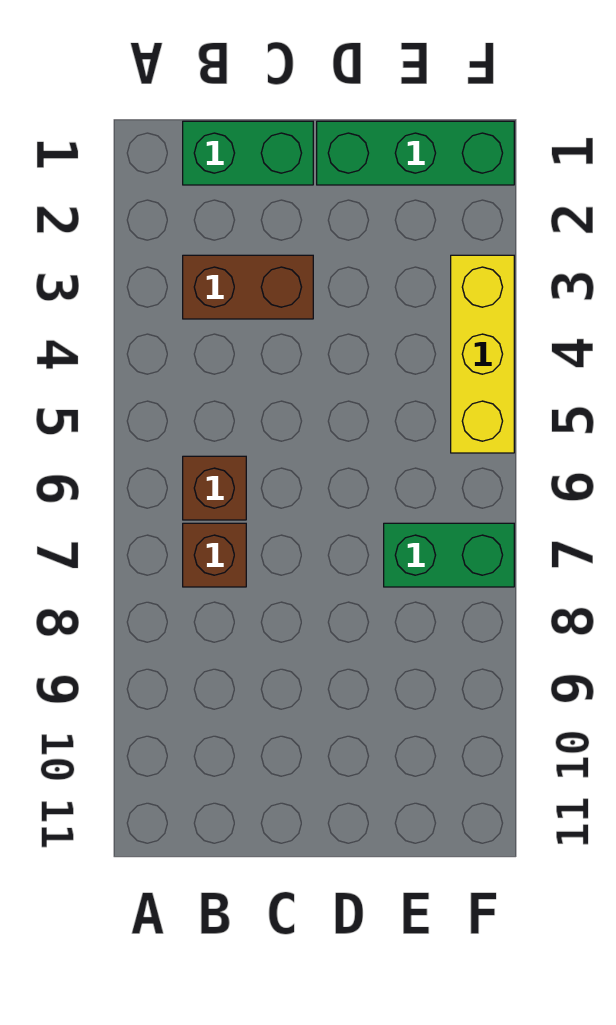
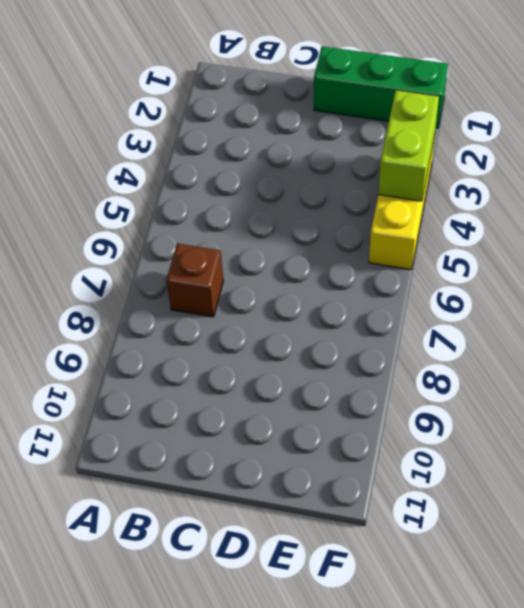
lime brick F3:F4 level 2 -> none
none -> green brick B1:C1 level 1
none -> brown brick B3:C3 level 1

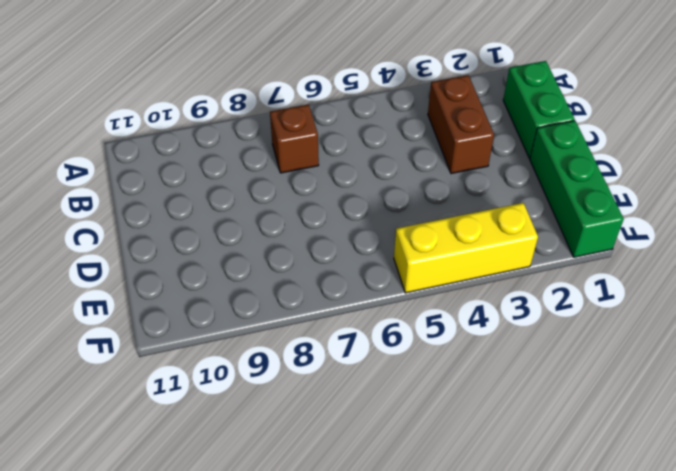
none -> brown brick B6 level 1
none -> green brick E7:F7 level 1

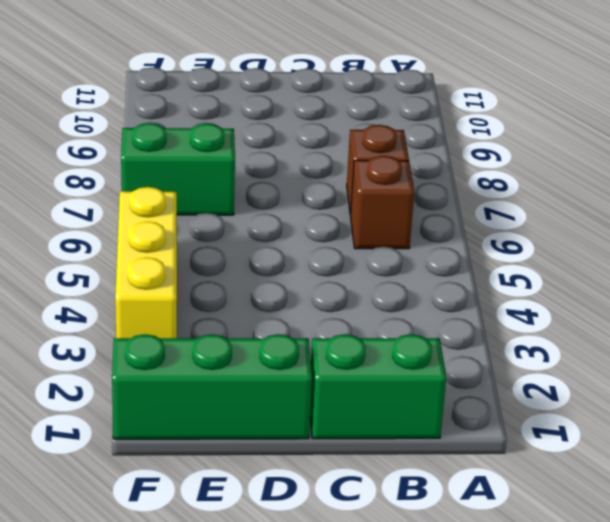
none -> brown brick B3:C3 level 1

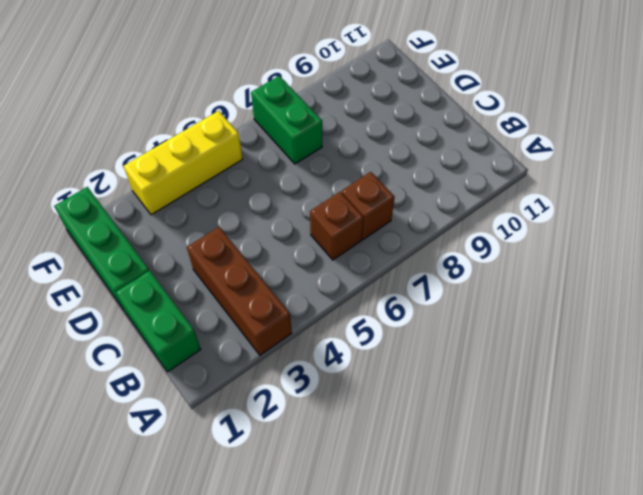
brown brick A3:C3 level 1 -> brown brick B3:C3 level 1

